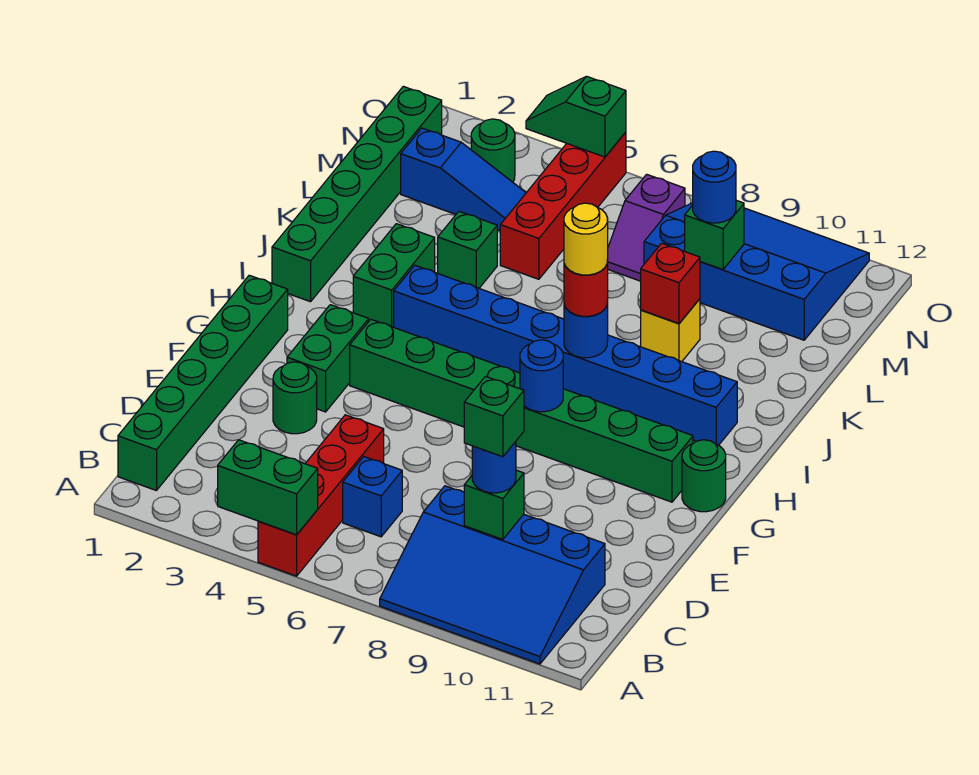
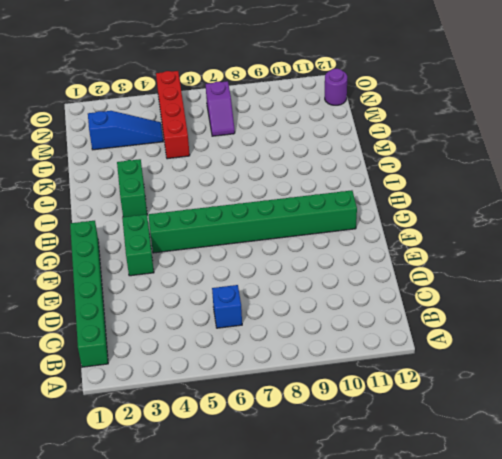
purple round brick N12 level 1 -> none
none -> red brick A5:D5 level 1
none -> blue slope A8:C11 level 1 top C
none -> green round brick E3 level 1
none -> green round brick G12 level 1

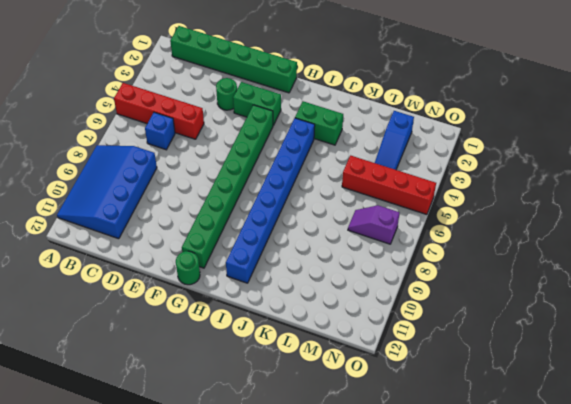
none -> green brick I1:N1 level 1
none -> green brick K4 level 1
none -> yellow brick K9 level 1
none -> blue slope M8:O11 level 1 top M

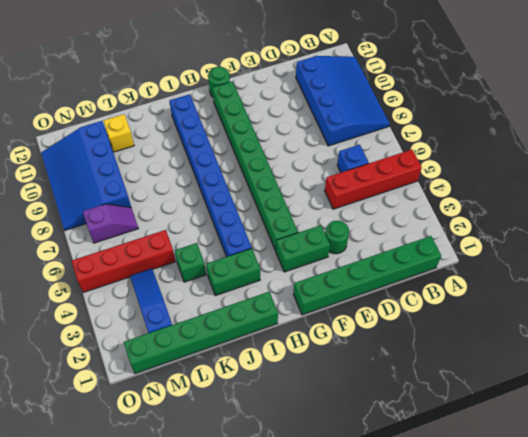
yellow brick L11 level 1 -> yellow brick K9 level 1
none -> green round brick N3 level 1
none -> green brick A4:A5 level 2
none -> green brick C9 level 2
none -> blue round brick G8 level 2

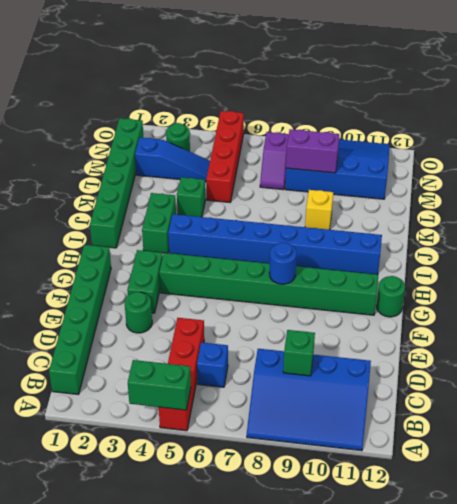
purple brick M8:M9 level 2 -> green brick M9 level 2
none -> blue round brick I8 level 2
none -> red brick K9 level 2
none -> green slope O4:O5 level 2 top 5
none -> blue round brick C9 level 3

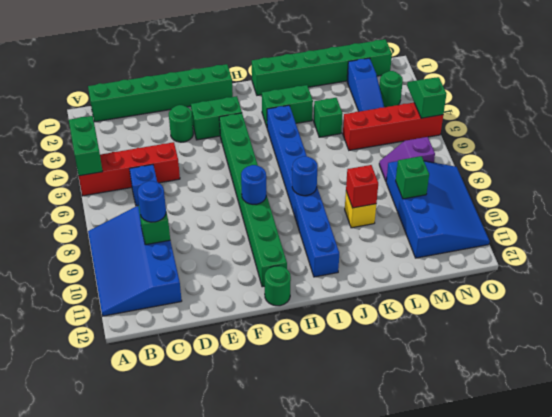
none -> red round brick I8 level 3
none -> blue round brick M9 level 3
none -> green brick C9 level 4
none -> yellow round brick I8 level 4

